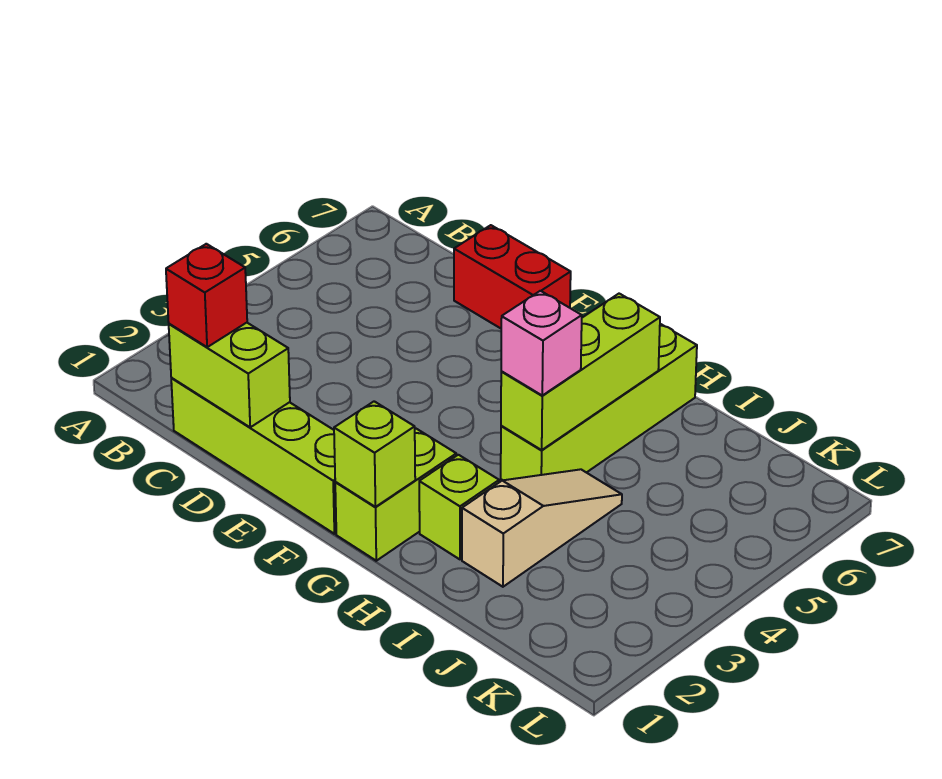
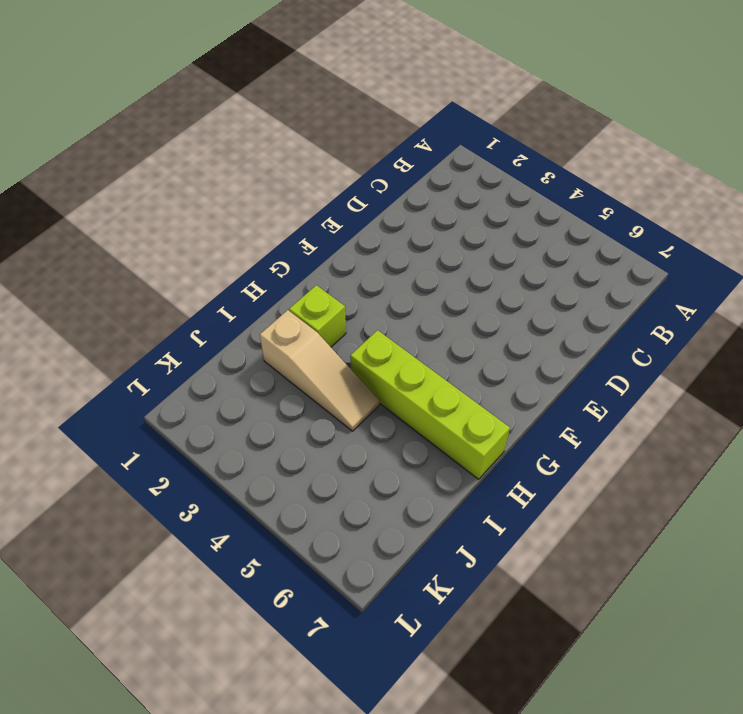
none -> lime brick C1:F1 level 1
none -> red brick D7:E7 level 1

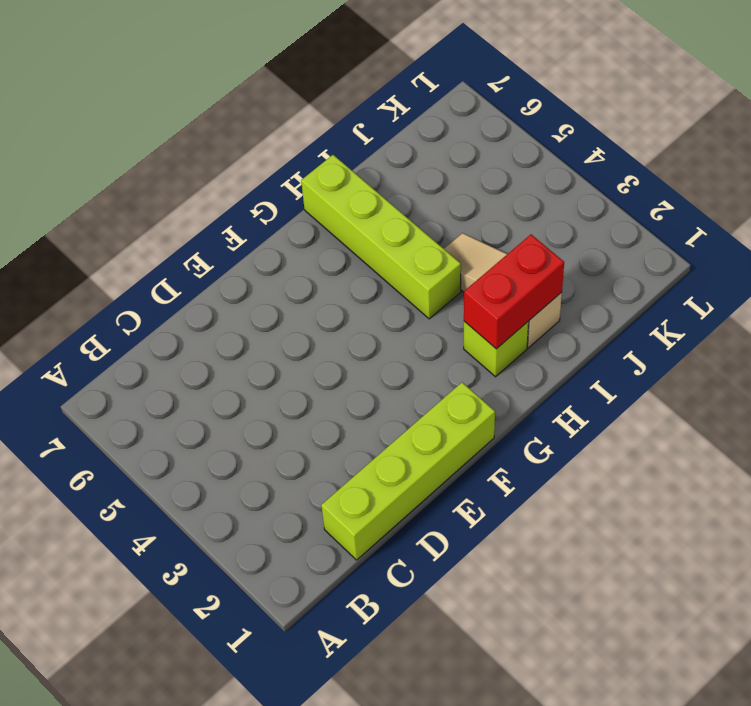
red brick H2:I2 level 2 -> red brick D7:E7 level 1
none -> lime brick G1:G2 level 1
none -> lime brick C1:D1 level 2

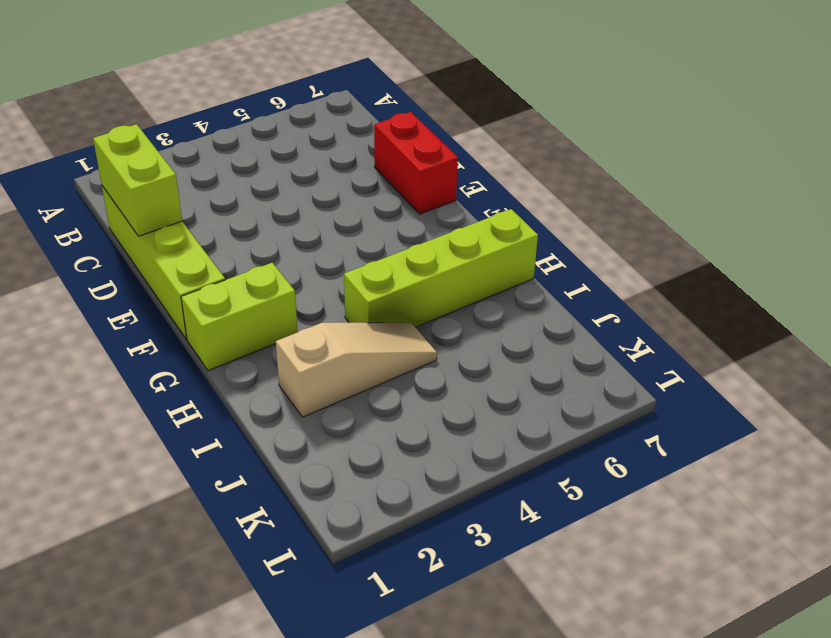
none -> lime brick H2 level 1
none -> lime brick G1 level 2

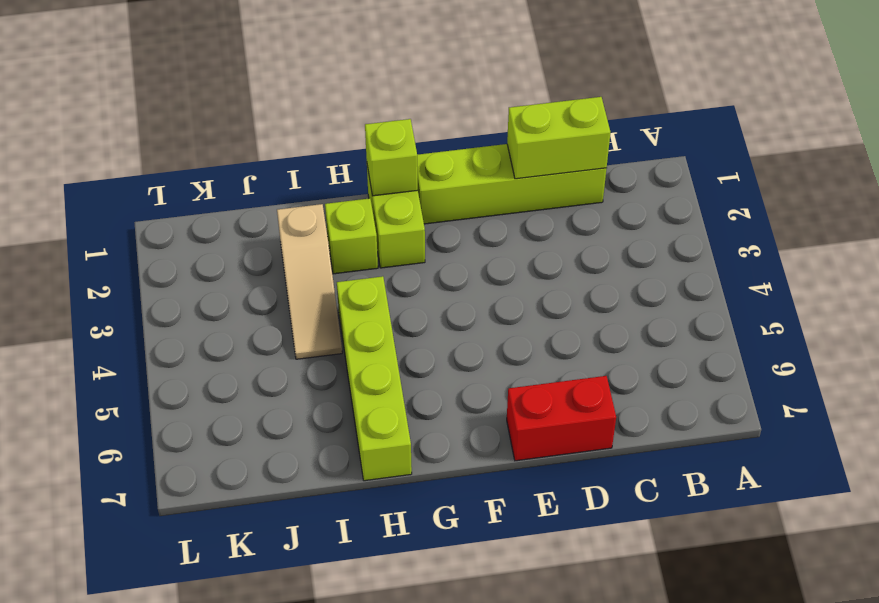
none -> lime brick H4:H6 level 2
none -> red brick C1 level 3

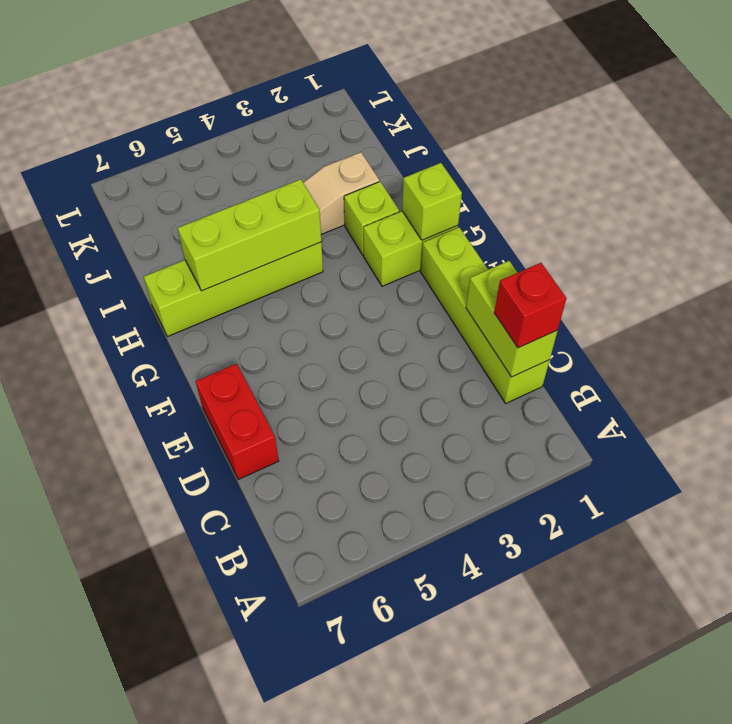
none -> pink brick H4 level 3

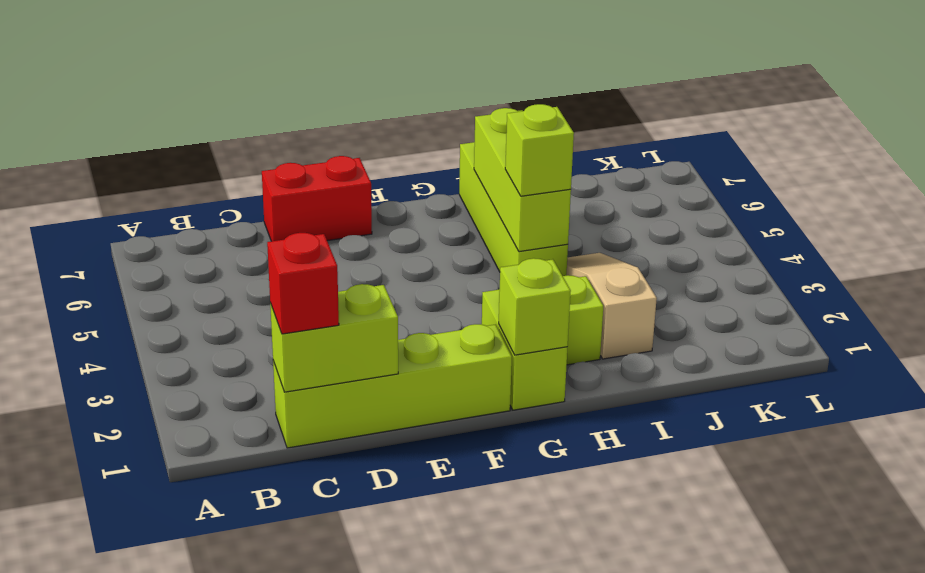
lime brick H4 level 3 -> pink brick H4 level 3

